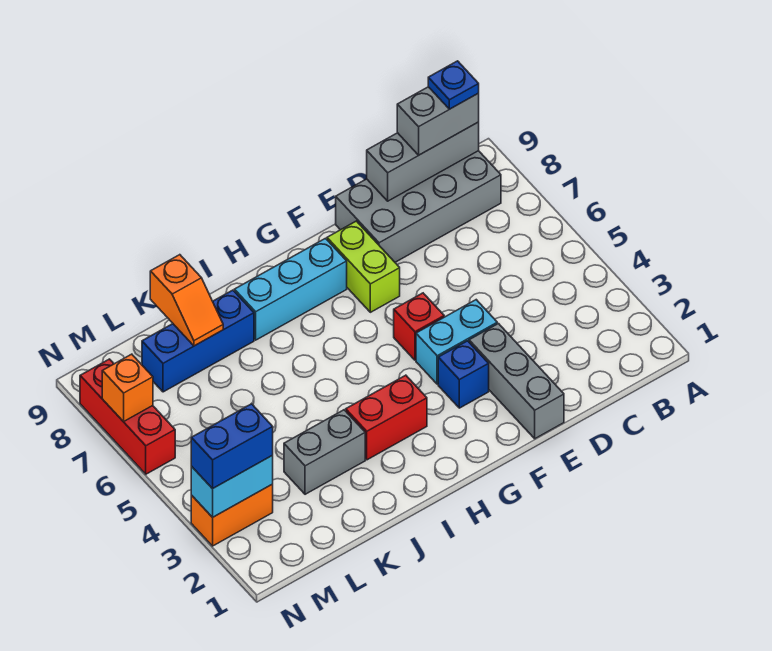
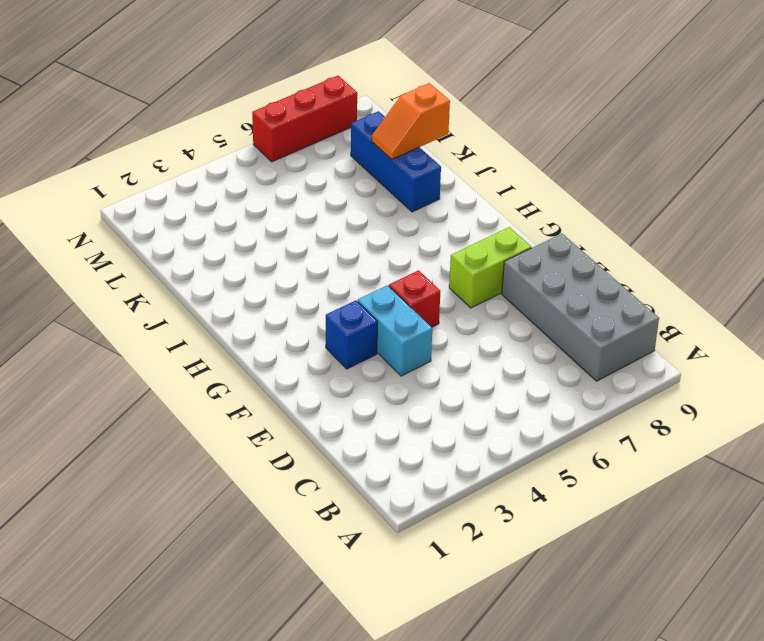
none -> grey brick E1:E3 level 1
none -> cyan brick G8:I8 level 1
none -> red brick H3:I3 level 1

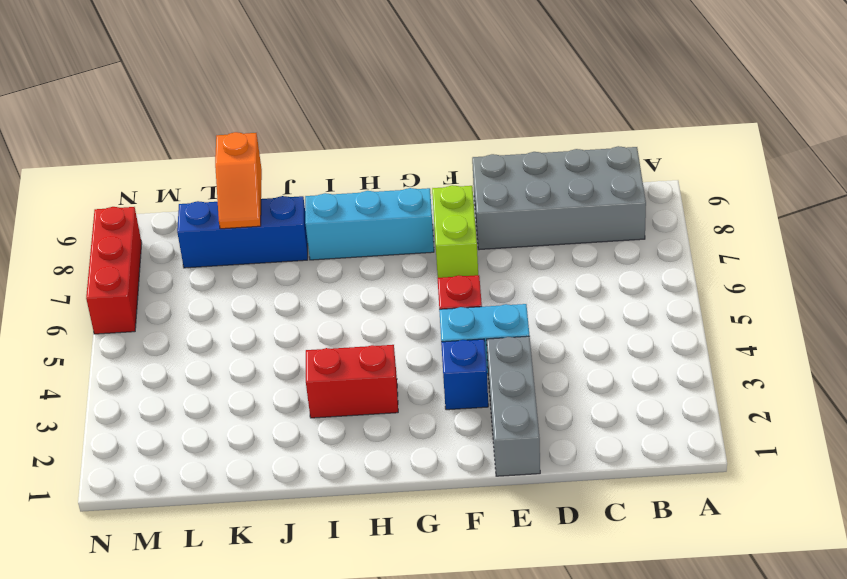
none -> grey brick J3:K3 level 1
none -> orange brick M3:N3 level 1
none -> grey brick B9:D9 level 2

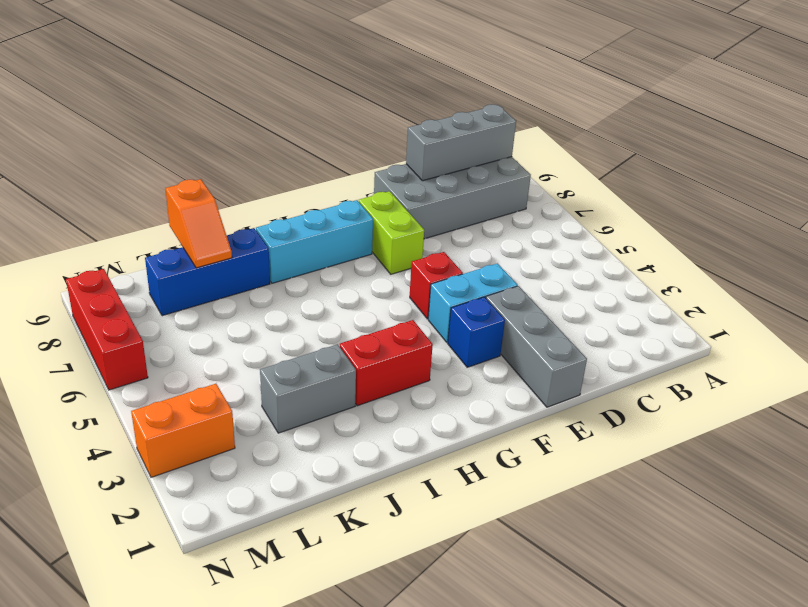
none -> cyan brick M3:N3 level 2
none -> orange brick N7 level 2
none -> grey brick B9:C9 level 3

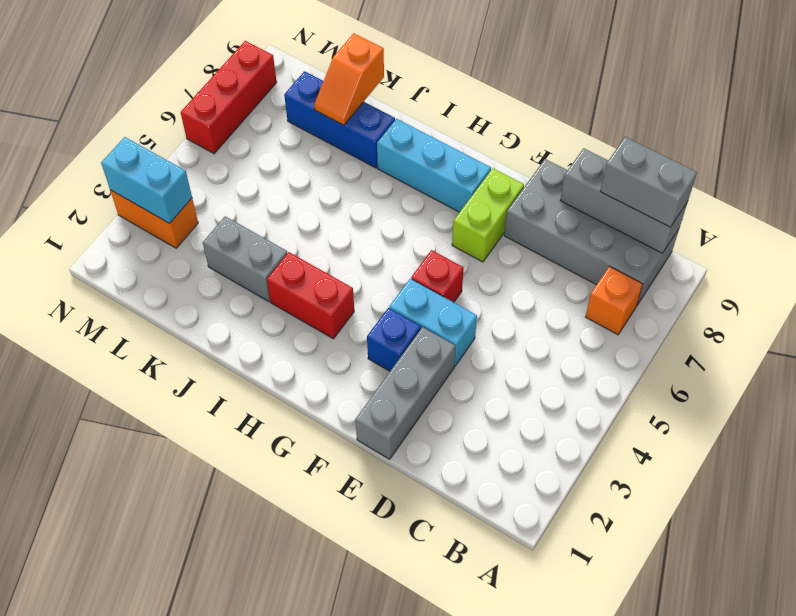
orange brick B7 level 1 -> orange brick N7 level 2
none -> blue brick M3:N3 level 3
none -> blue plate B9 level 4

